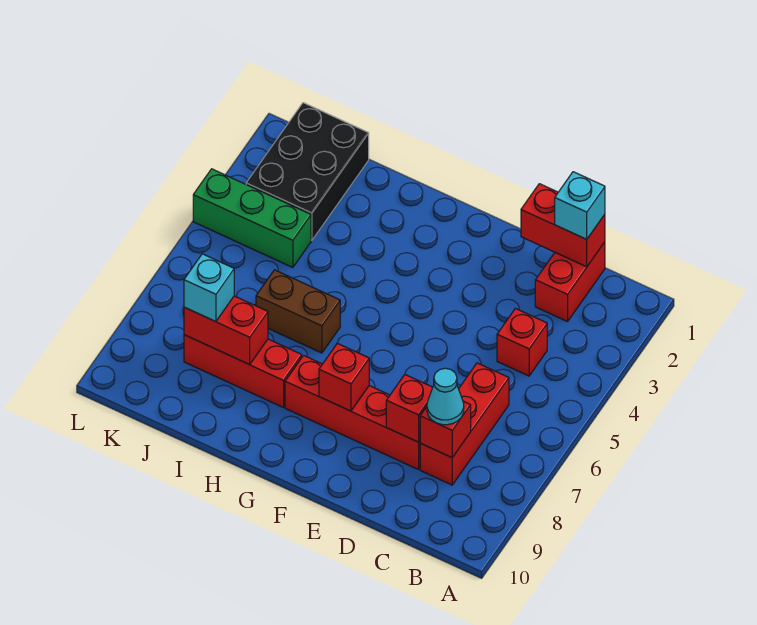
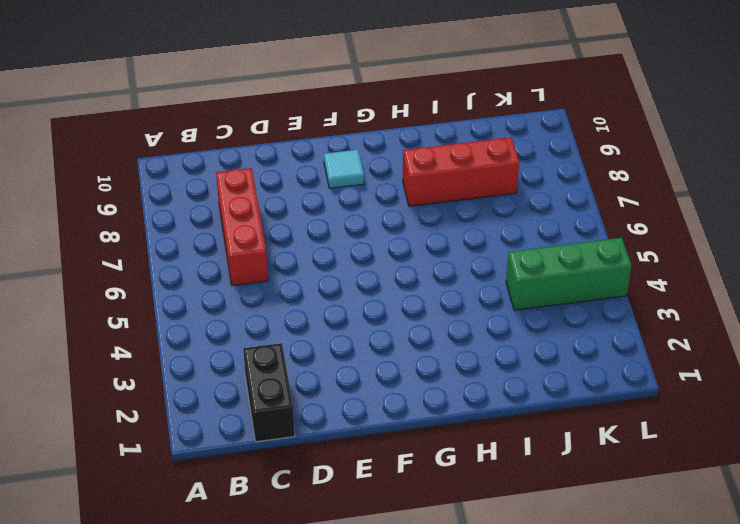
black brick C1:C2 level 1 -> red brick C1:C2 level 1
cyan tile F9 level 1 -> none
none -> red brick C4 level 1
none -> red brick D8:G8 level 1
none -> brown brick H6:I6 level 1

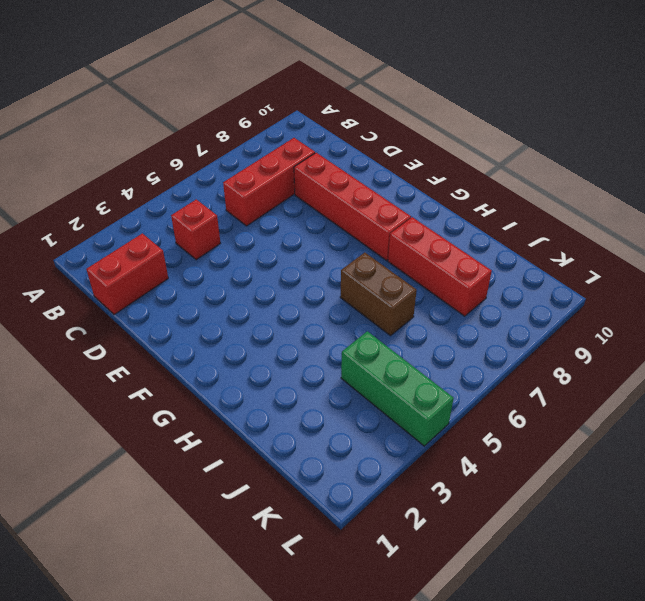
none -> black brick J1:K3 level 1
none -> red brick C1:D1 level 2
none -> red brick C8 level 2

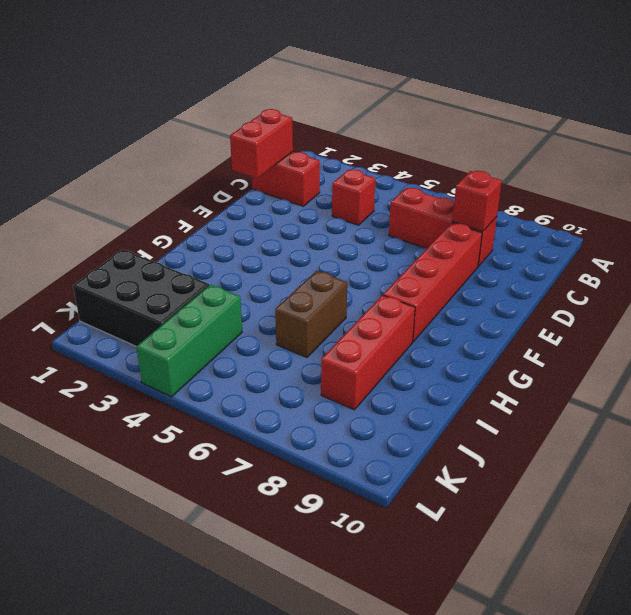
none -> red brick D8 level 2
none -> red brick F8 level 2
none -> red brick I8:J8 level 2

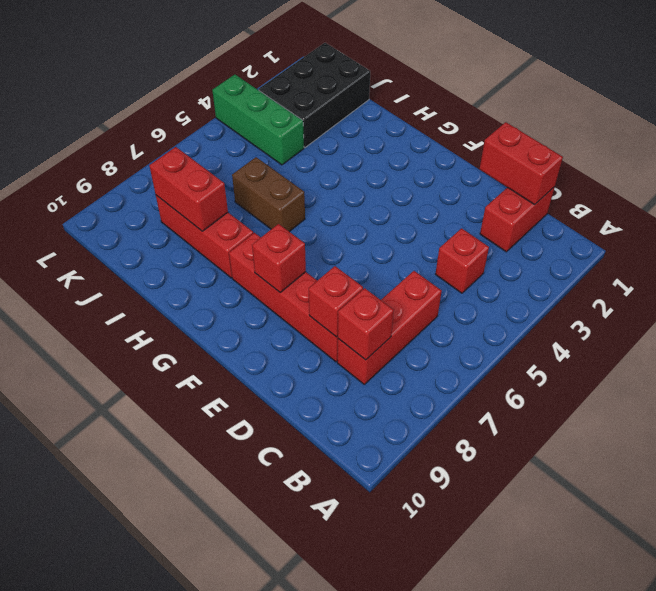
none -> cyan brick C1 level 3
none -> cyan cone C8 level 3
none -> cyan brick J8 level 3

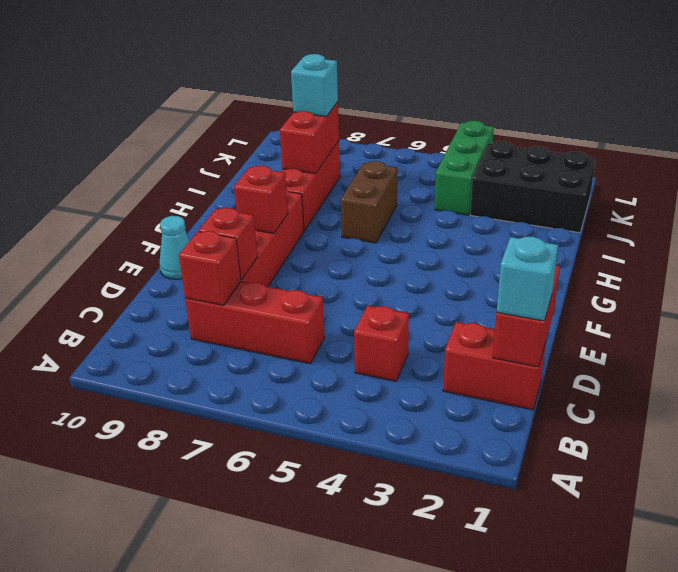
cyan cone E10 level 1 -> cyan cone C8 level 3

